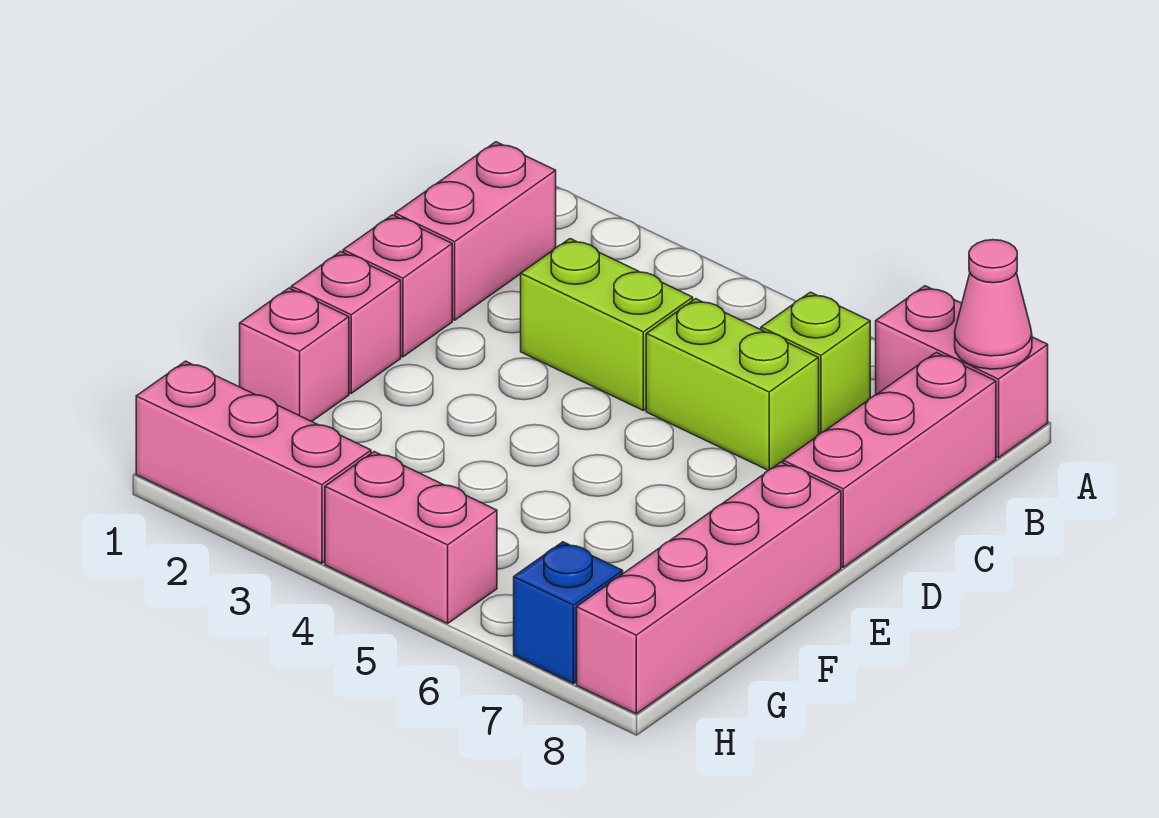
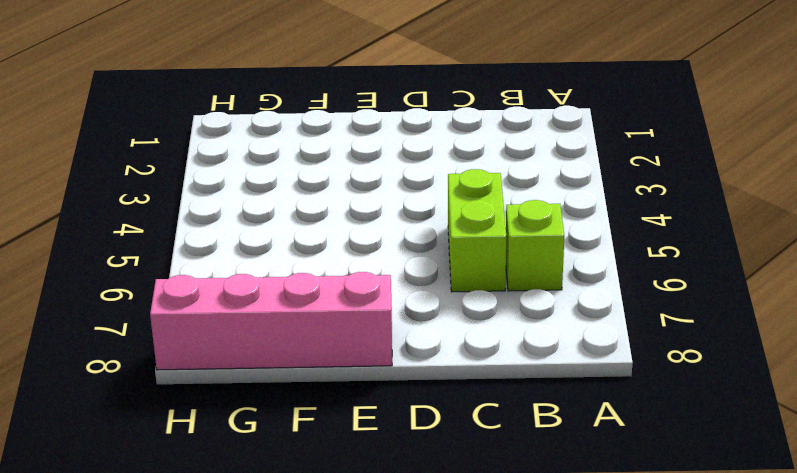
none -> pink brick A7:A8 level 1
none -> pink brick B1:C1 level 1
none -> pink brick B8:D8 level 1

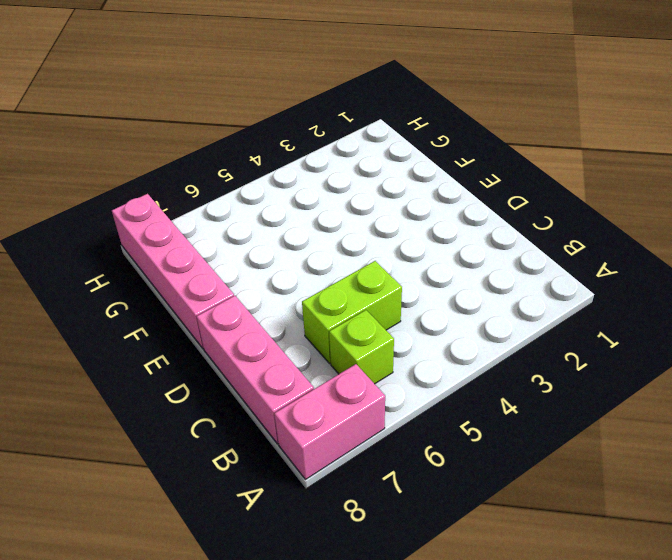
none -> pink brick B1:C1 level 1
none -> lime brick C3:C4 level 1
none -> pink brick D1 level 1

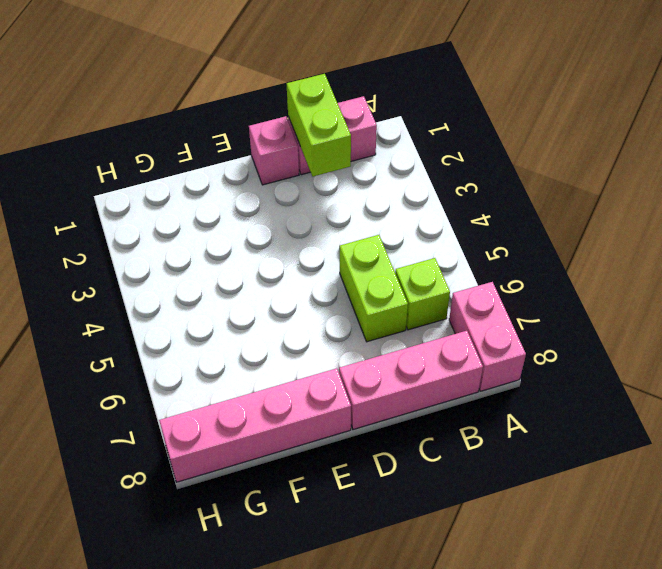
lime brick C1:C2 level 2 -> lime brick C3:C4 level 1
none -> pink brick E1 level 1
none -> pink brick F1 level 1
none -> pink brick H1:H3 level 1

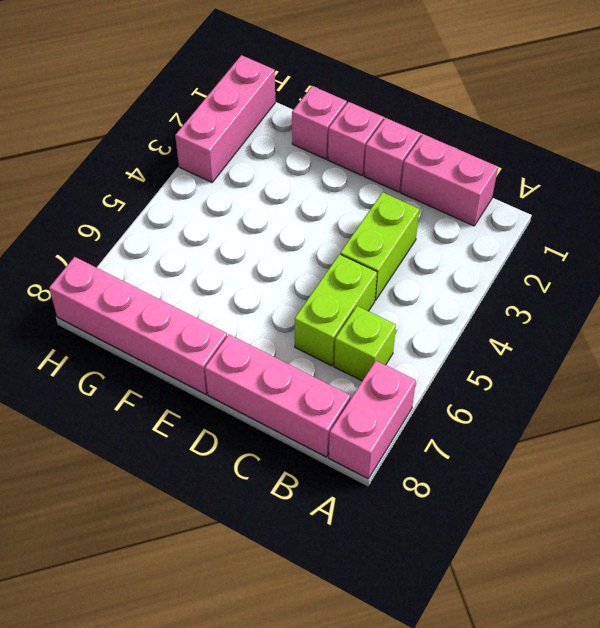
none -> pink brick H4:H5 level 1
none -> blue brick H7 level 1
none -> pink cone A8 level 2

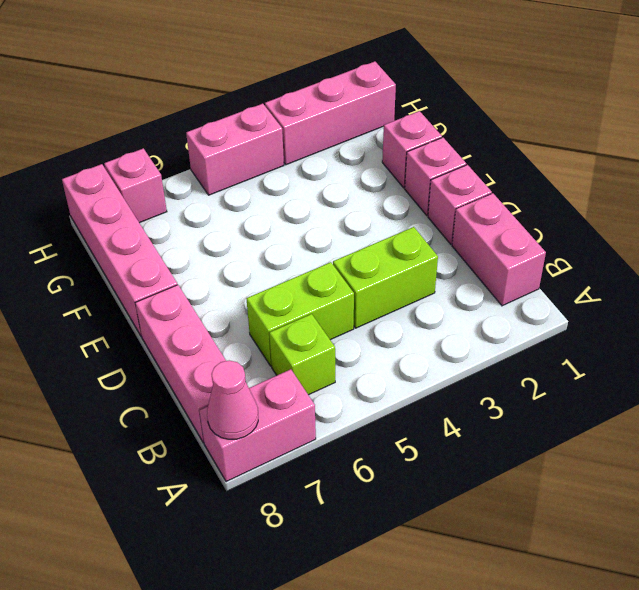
pink brick H7 level 1 -> blue brick H7 level 1

